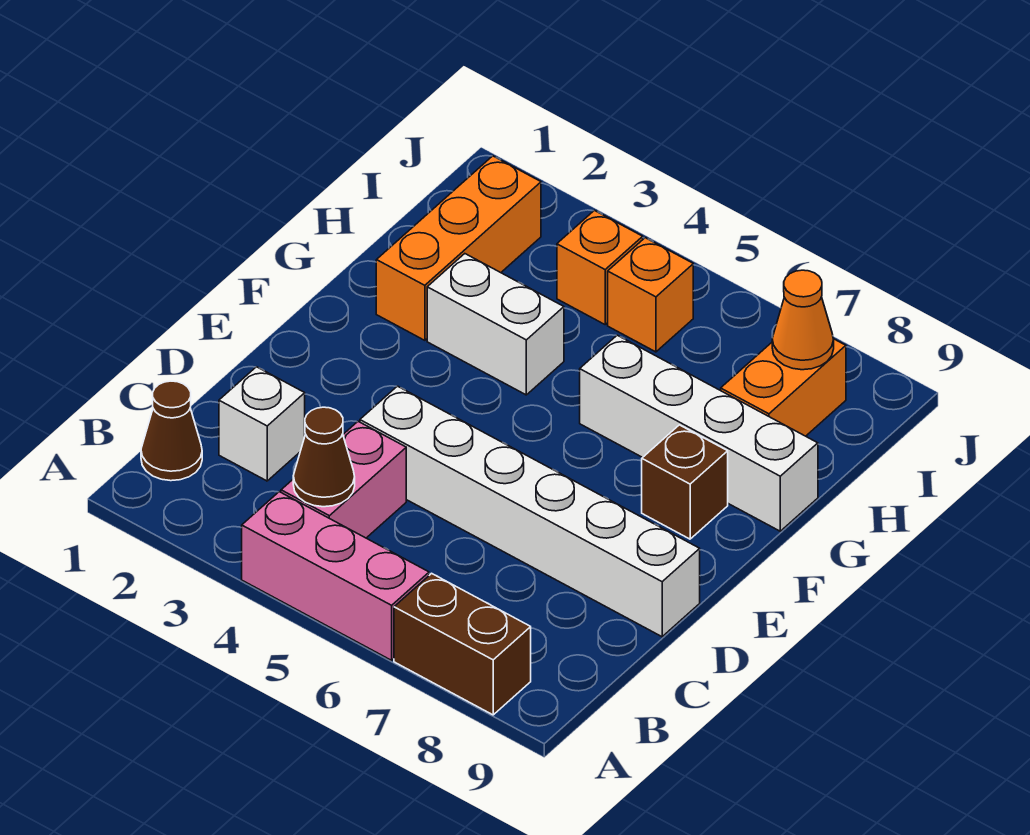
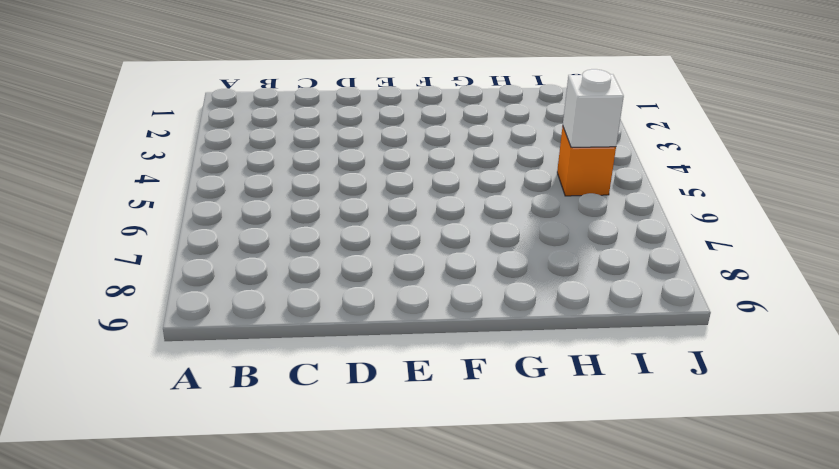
white brick I5 level 2 -> white brick C2 level 1
none -> pink brick A4:A6 level 1
none -> brown brick A7:A8 level 1
none -> brown cone B1 level 1

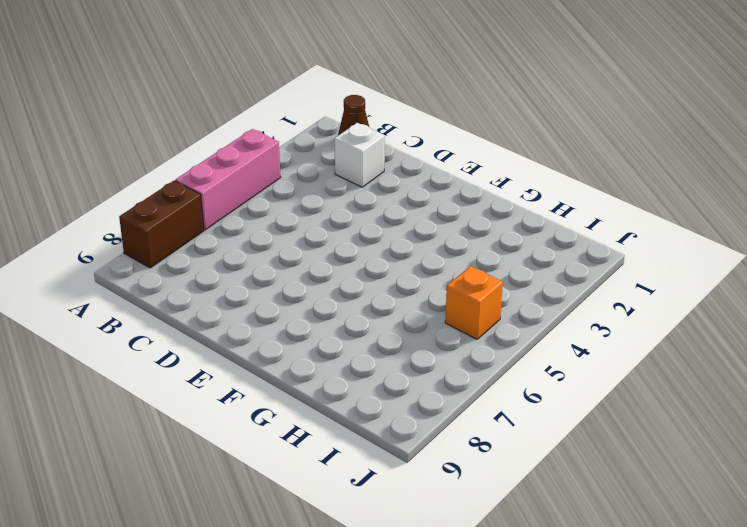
none -> pink brick B4:C4 level 1
none -> white brick D4:D9 level 1
none -> brown brick F8 level 1

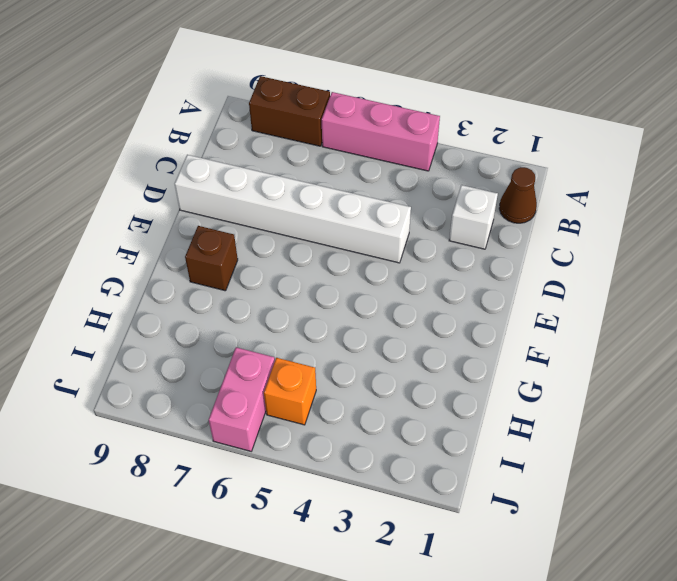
pink brick I6:J6 level 1 -> pink brick B4:C4 level 1
none -> orange brick G2:I2 level 1
none -> white brick G3:G4 level 1
none -> white brick G6:G9 level 1

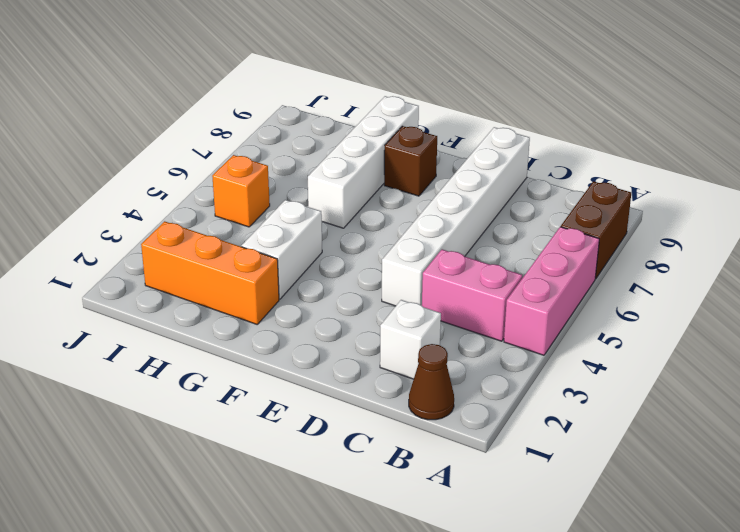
none -> orange brick H8:I8 level 1
none -> orange brick I4 level 1
none -> brown cone B4 level 2

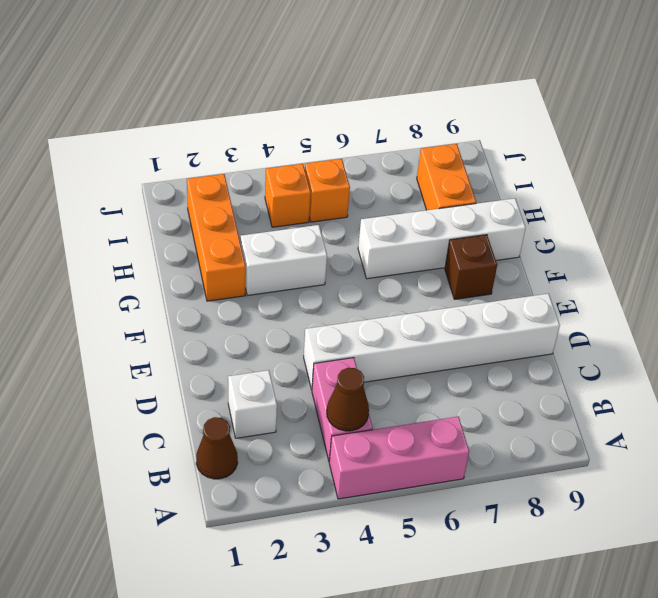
none -> brown brick A7:A8 level 1
none -> orange cone I8 level 2

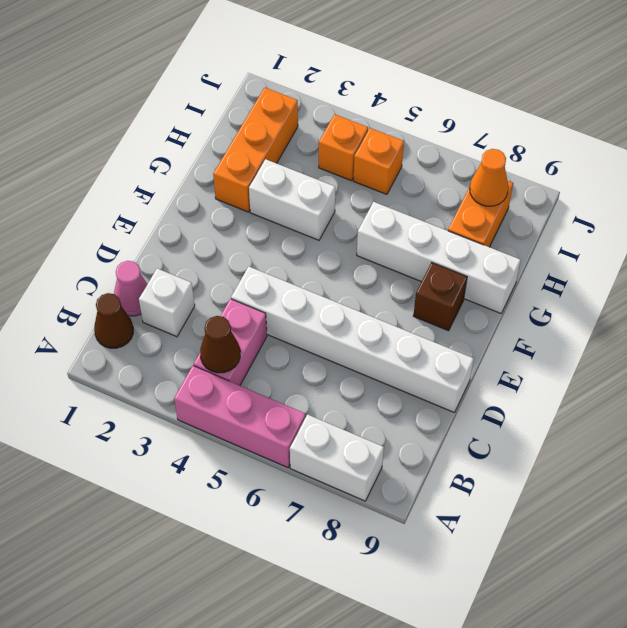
white brick A7:A8 level 1 -> brown brick A7:A8 level 1
pink cone C1 level 1 -> none

